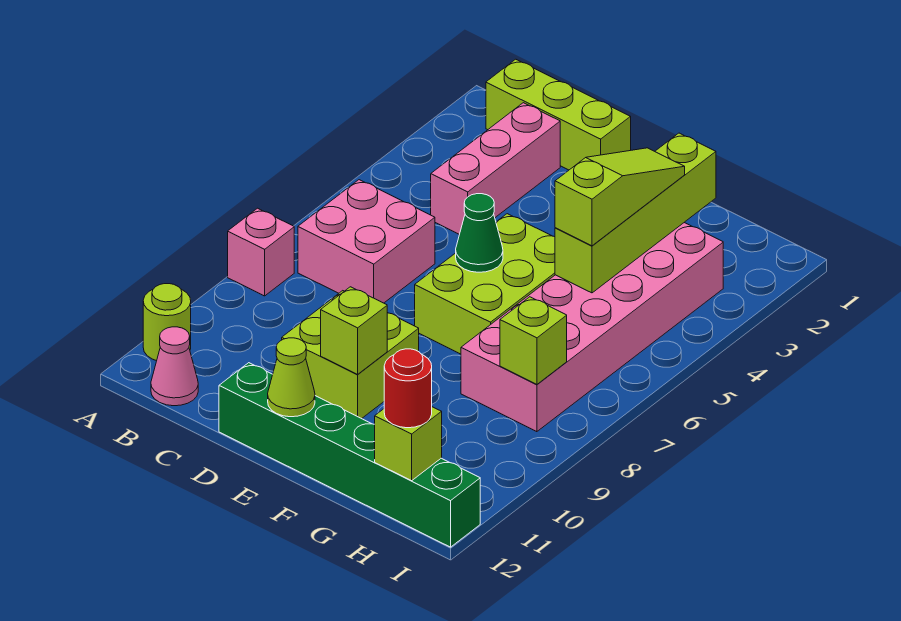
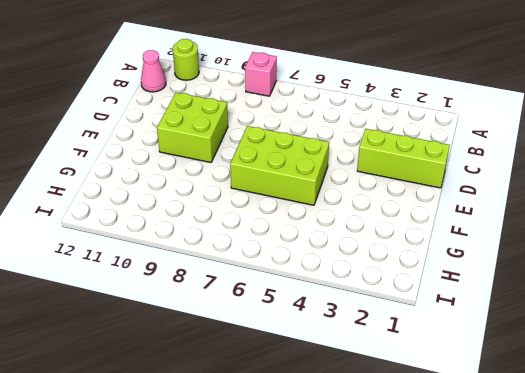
lime brick D1:D3 level 1 -> lime brick B1:D1 level 1
none -> pink brick B6:C7 level 1
none -> pink brick C2:C4 level 1
none -> green brick D12:I12 level 1

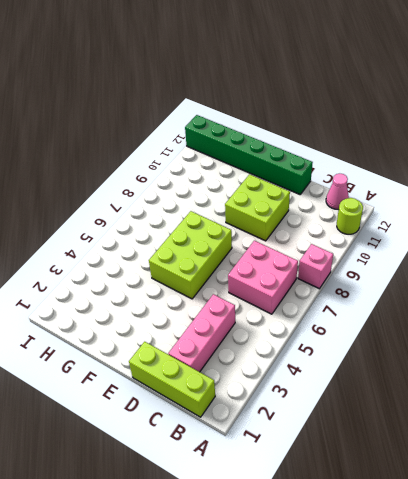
none -> pink brick G3:H8 level 1
none -> green cone E6 level 2
none -> lime brick E10 level 2

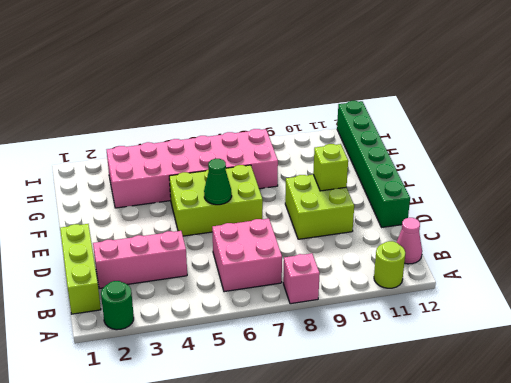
green round brick A2 level 1 -> none
none -> lime cone E12 level 2
none -> lime brick G2:G5 level 2
none -> lime brick H8 level 2

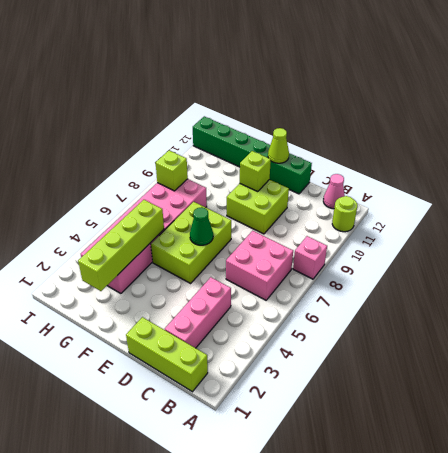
none -> lime brick H12 level 2
none -> lime slope G3:G5 level 3 top 5
none -> red round brick H12 level 3

